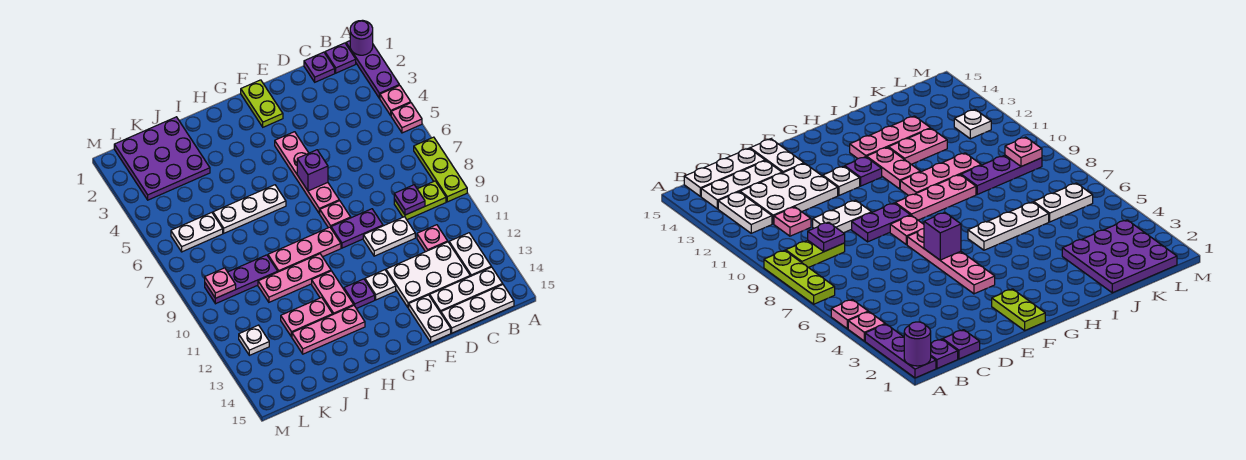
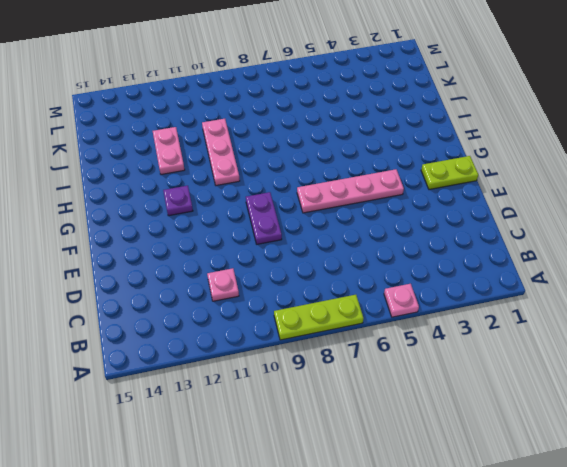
none -> purple plate A1:A3 level 1
none -> pink plate A4 level 1
none -> purple plate B1 level 1
none -> lime plate B9:C9 level 1

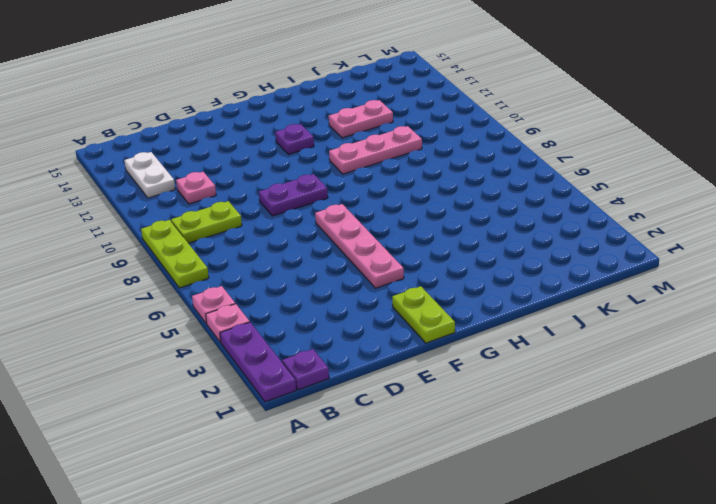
none -> white plate B14:D14 level 1
none -> white plate B15:D15 level 1
none -> purple plate C1 level 1
none -> white plate C12:E13 level 1

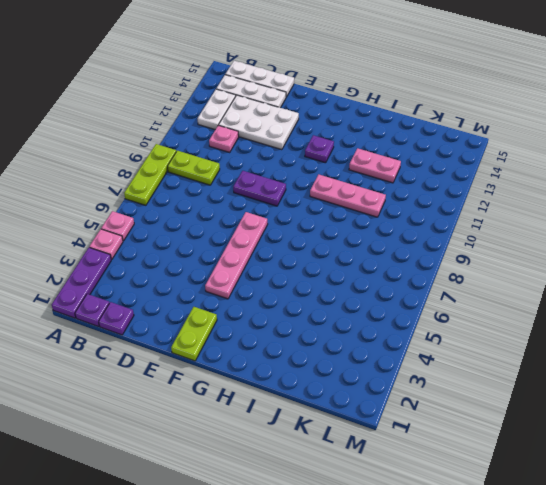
none -> white plate D10:E10 level 1
none -> white plate E14:E15 level 1
none -> pink plate F8 level 1
none -> white plate F12 level 1

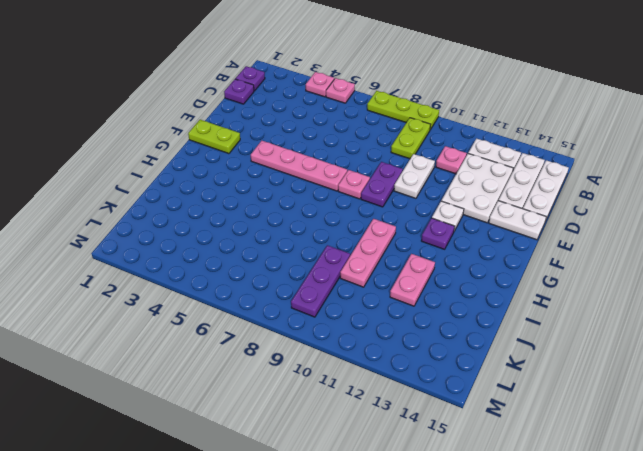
none -> purple plate A1:A3 level 1
none -> pink plate G9:I9 level 1
none -> white plate H6:J6 level 1
none -> pink plate H11:H12 level 1

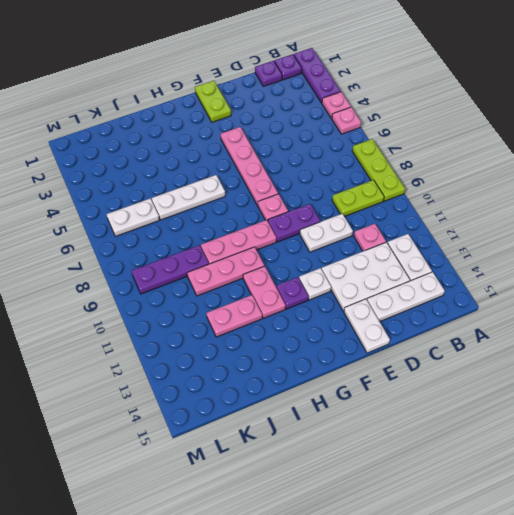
none -> white plate B15:D15 level 1
none -> pink plate H13:J13 level 1
none -> purple plate J1:L3 level 1
none -> white plate L12 level 1

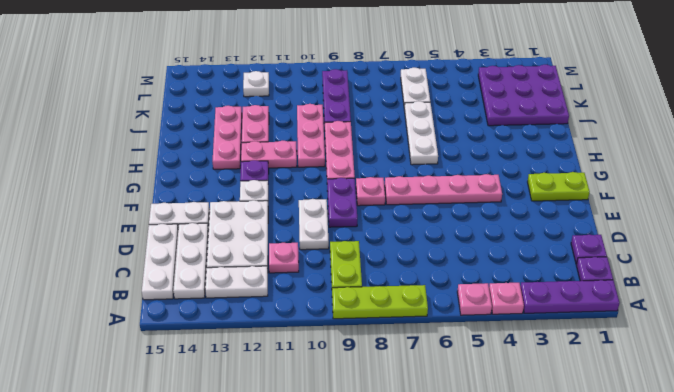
none -> purple round brick A1 level 2
none -> purple plate C9 level 2
none -> purple brick F6 level 2
none -> pink plate L9 level 2

